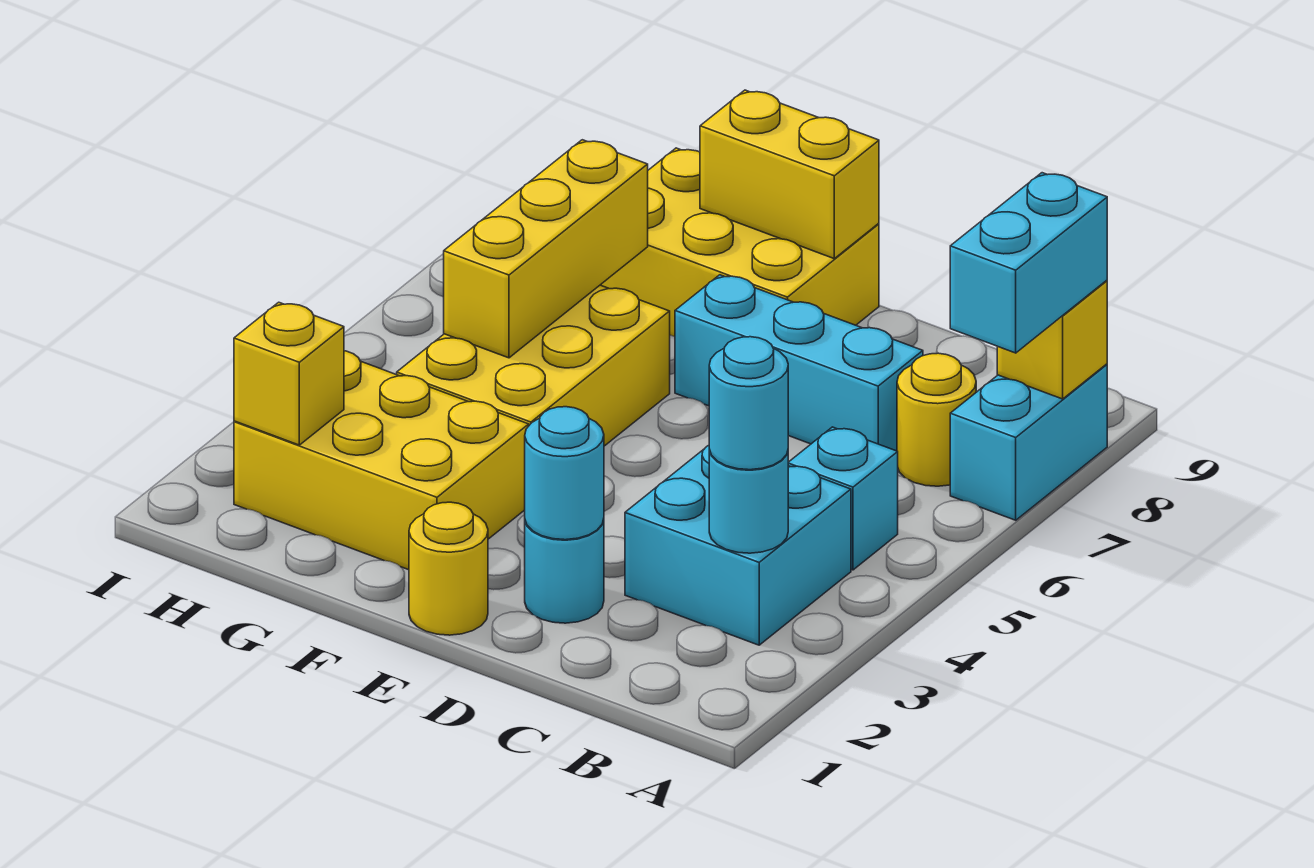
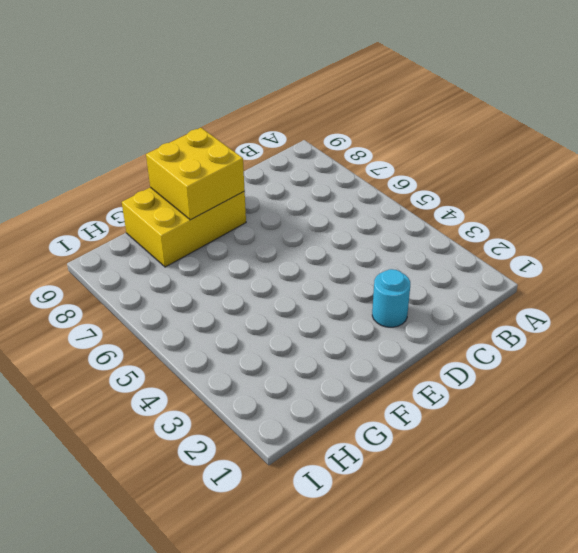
yellow brick E8:F9 level 2 -> yellow brick E9:F9 level 2
none -> cyan brick A7:A8 level 1
none -> cyan brick B3:C4 level 1
none -> cyan brick B5 level 1

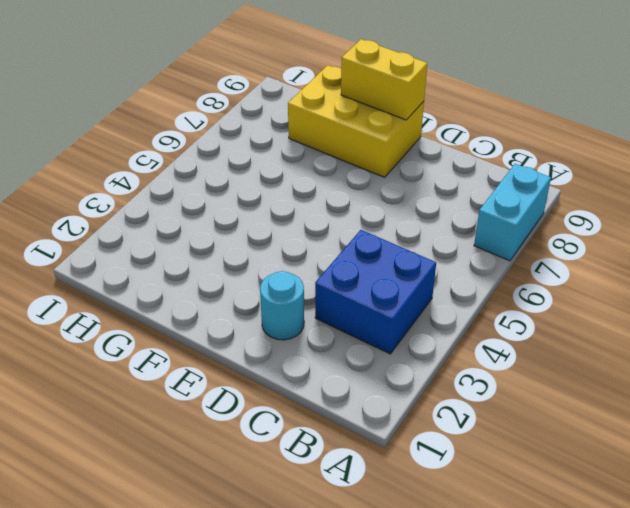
blue brick B3:C4 level 1 -> cyan brick B3:C4 level 1
none -> cyan brick B5 level 1
none -> yellow round brick B7 level 1
none -> cyan brick C7:E7 level 1

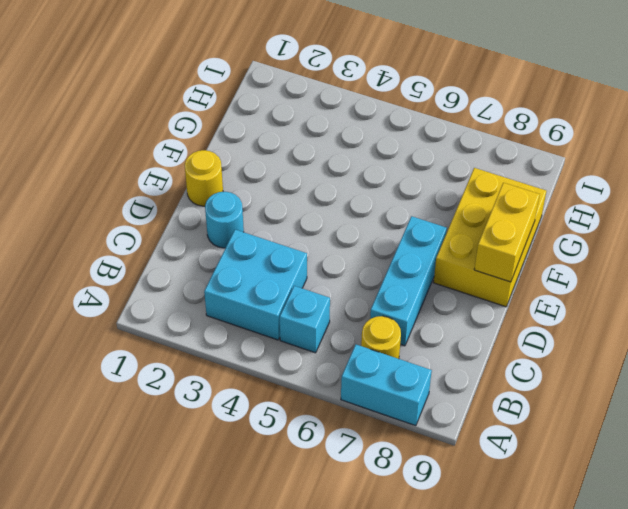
none -> yellow brick F2:H3 level 1
none -> yellow brick F4:G6 level 1
none -> yellow brick A8 level 2

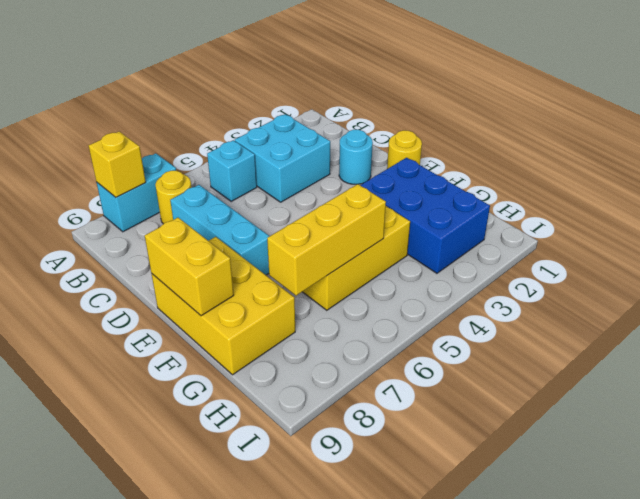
blue brick F2:H3 level 1 -> yellow brick F2:H3 level 1
none -> cyan round brick B3 level 2
none -> cyan round brick D2 level 2
none -> yellow brick H2 level 2

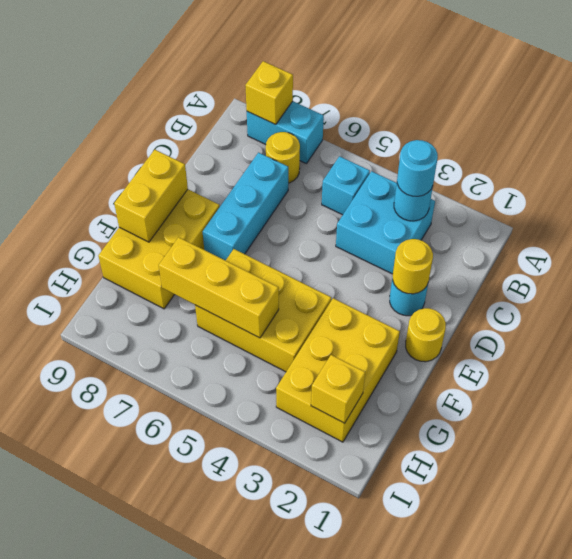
yellow round brick D2 level 2 -> cyan round brick D2 level 2
none -> cyan brick A7:A8 level 3

